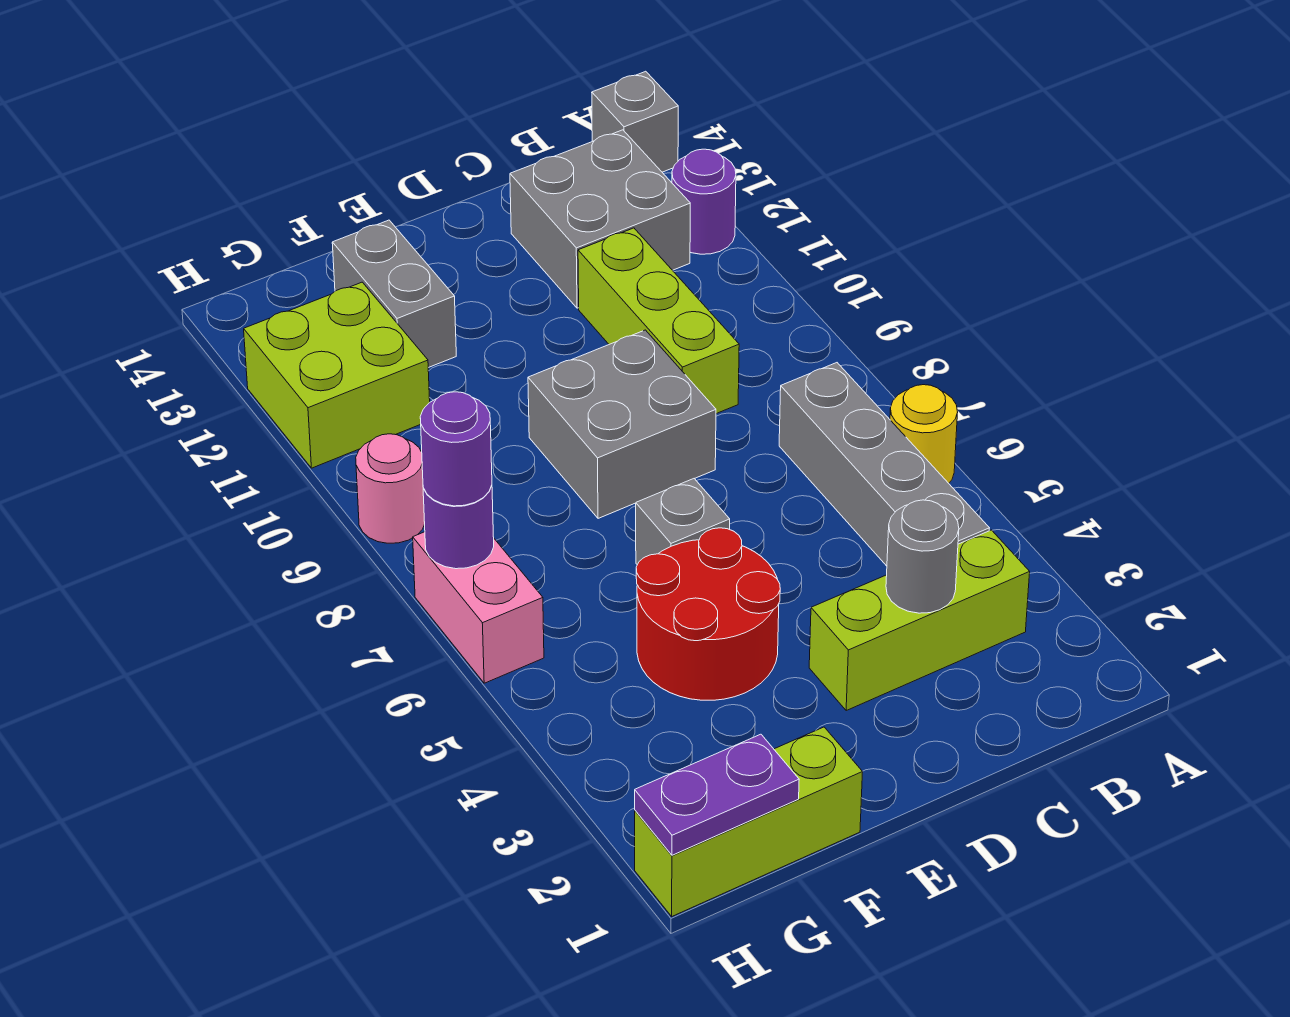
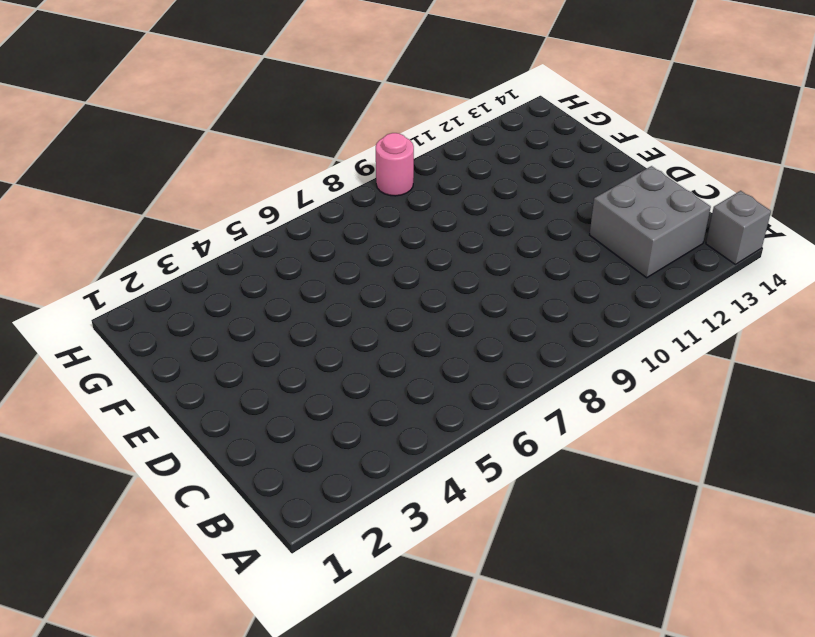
none -> yellow round brick A6 level 1
none -> purple round brick A12 level 1
none -> lime brick B3:D3 level 1

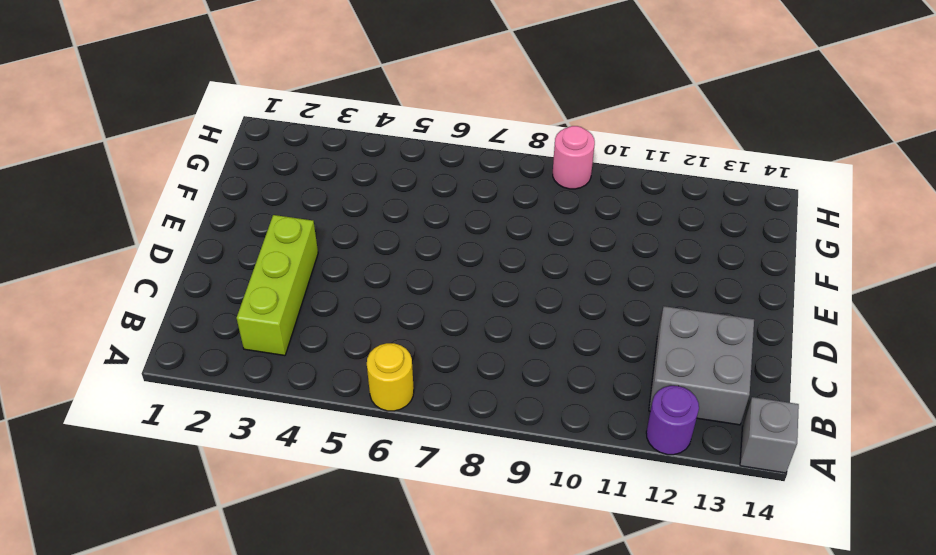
none -> grey brick B4:B7 level 1
none -> lime brick C9:C11 level 1
none -> grey brick D8:E9 level 1

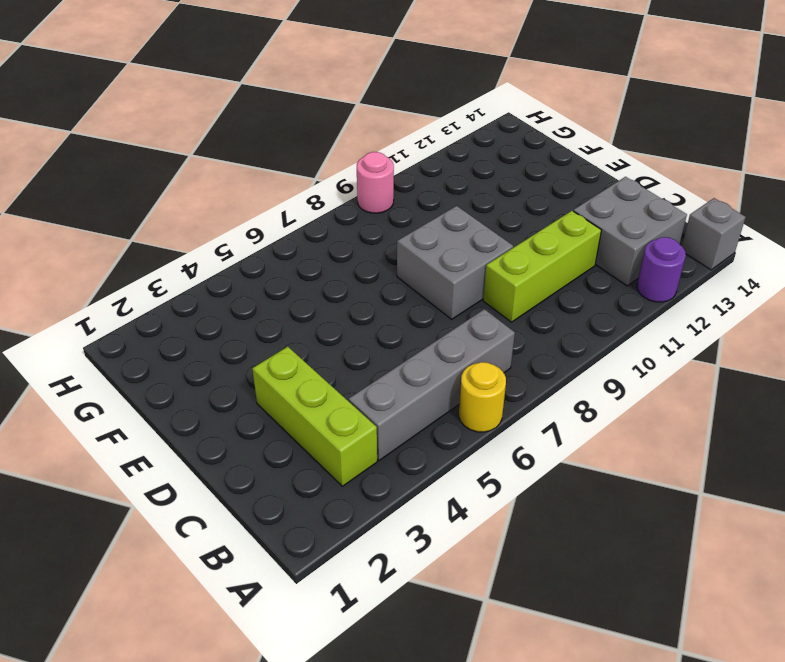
none -> red round brick E4:F5 level 1
none -> grey brick E6 level 1
none -> lime brick F1:H1 level 1

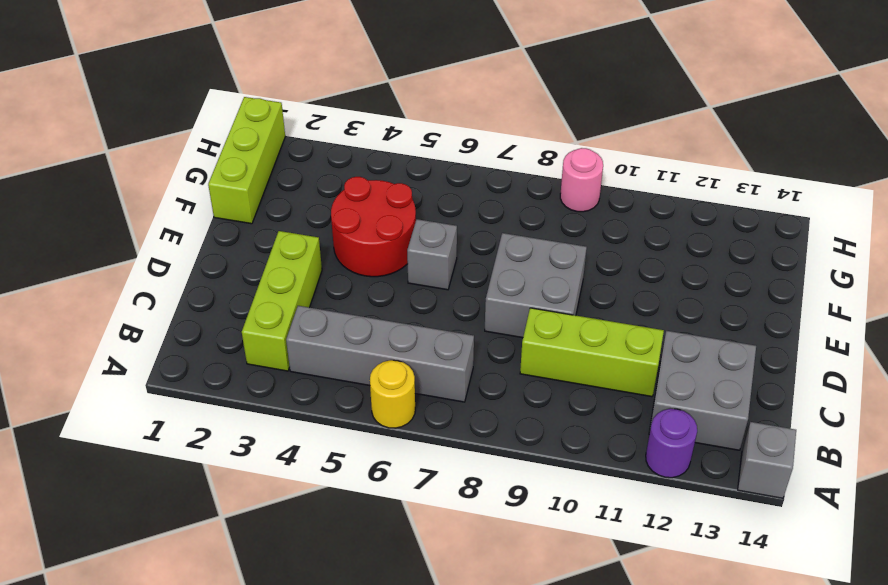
none -> grey brick F12:F13 level 1
none -> lime brick G11:H12 level 1
none -> pink brick H6:H7 level 1

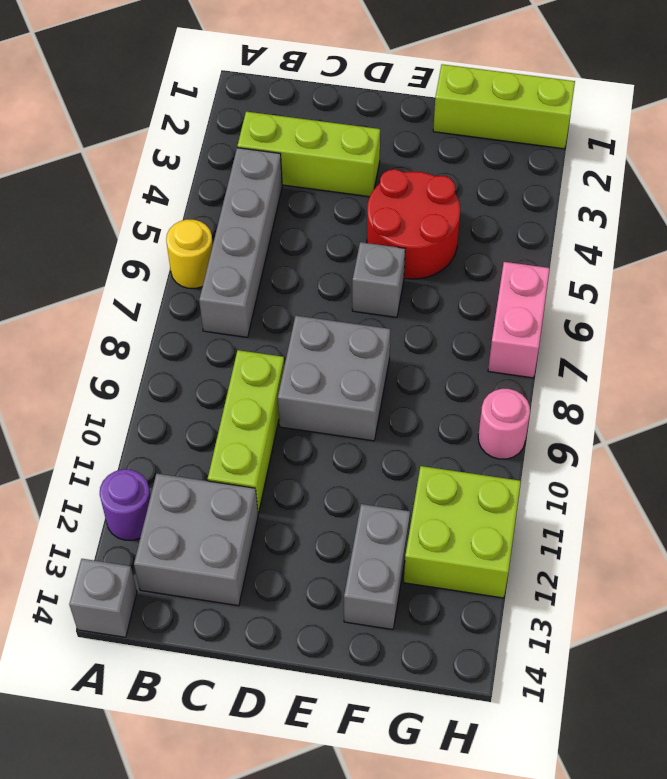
none -> grey round brick C3 level 2
none -> purple plate G1:H1 level 2
none -> purple round brick H7 level 2

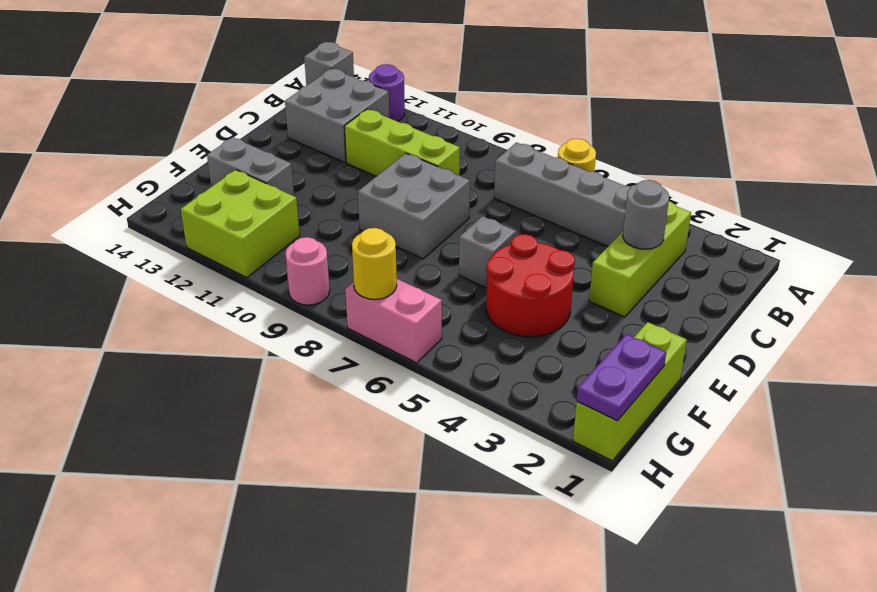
yellow round brick H7 level 2 -> purple round brick H7 level 2
none -> purple round brick H7 level 3

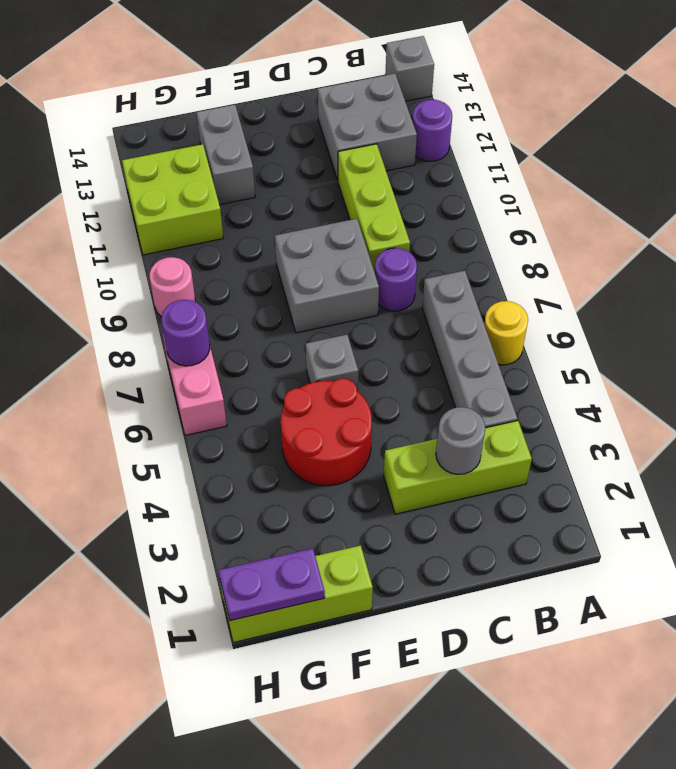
purple round brick C8 level 1 -> purple round brick H7 level 3

